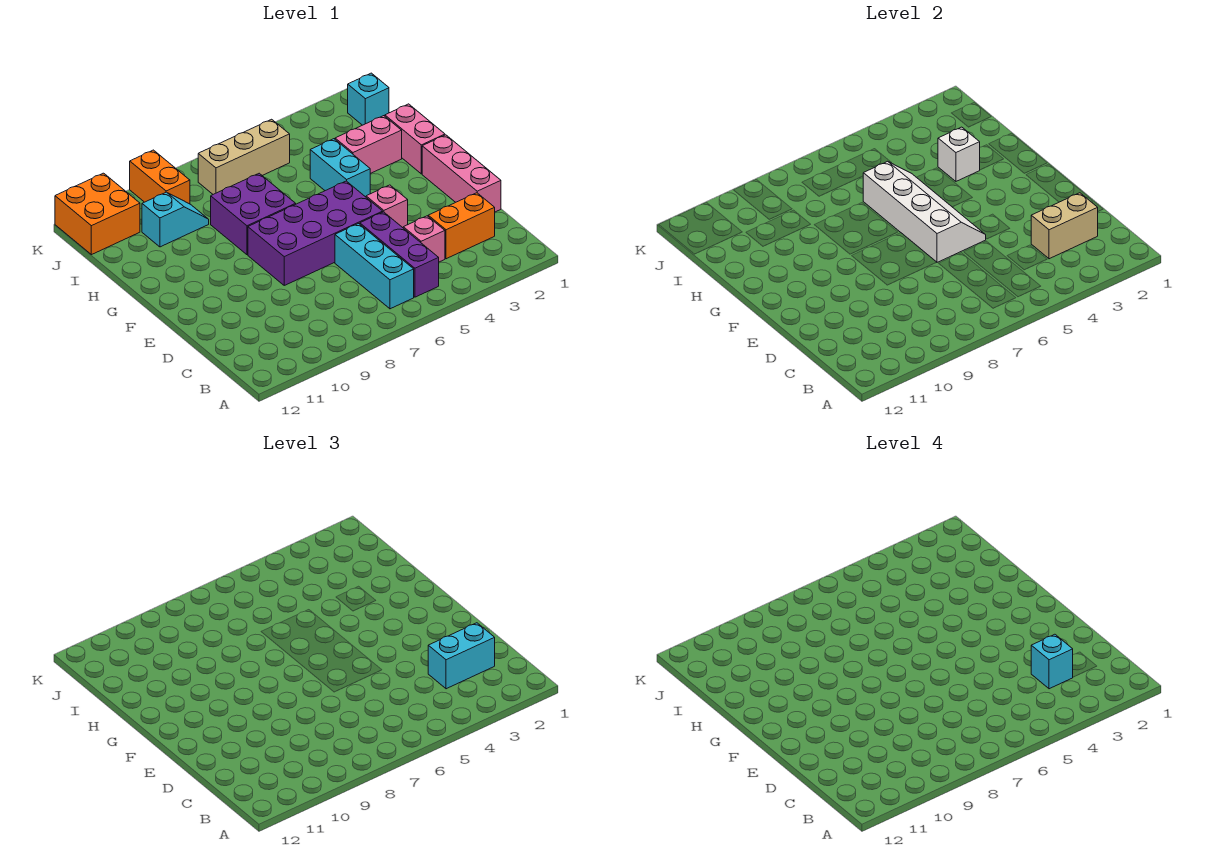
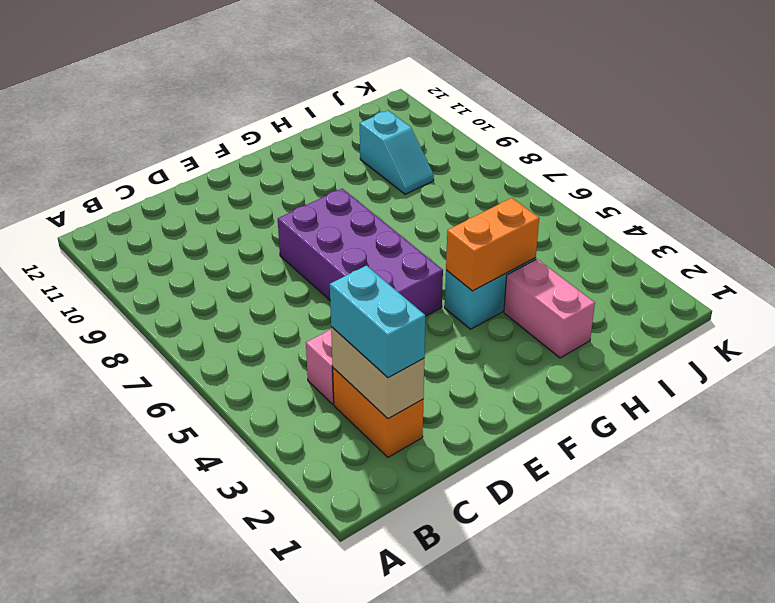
orange brick G4:H4 level 2 -> orange brick J9:K9 level 1
none -> purple brick B5:D5 level 1
none -> cyan brick B6:D6 level 1
none -> pink brick D1:F1 level 1

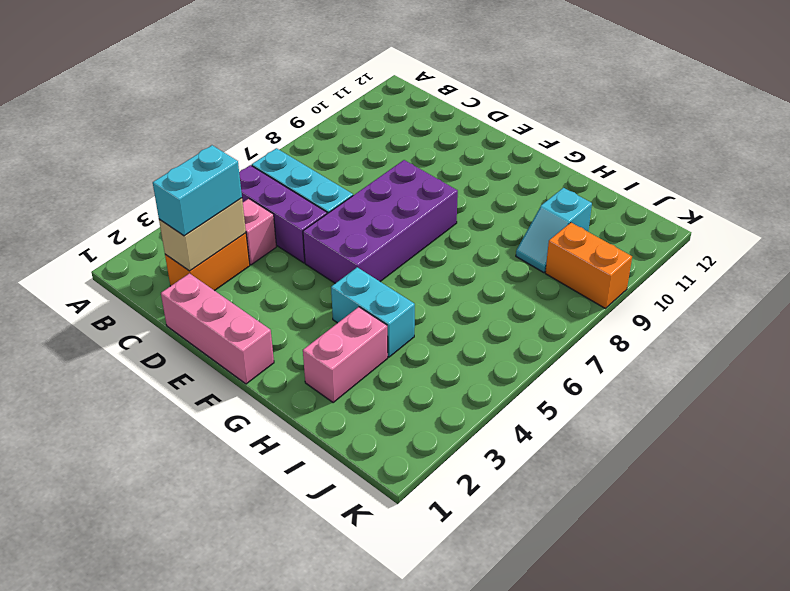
none -> pink brick E4 level 1
none -> pink brick G1:H1 level 1
none -> purple brick G7:H8 level 1

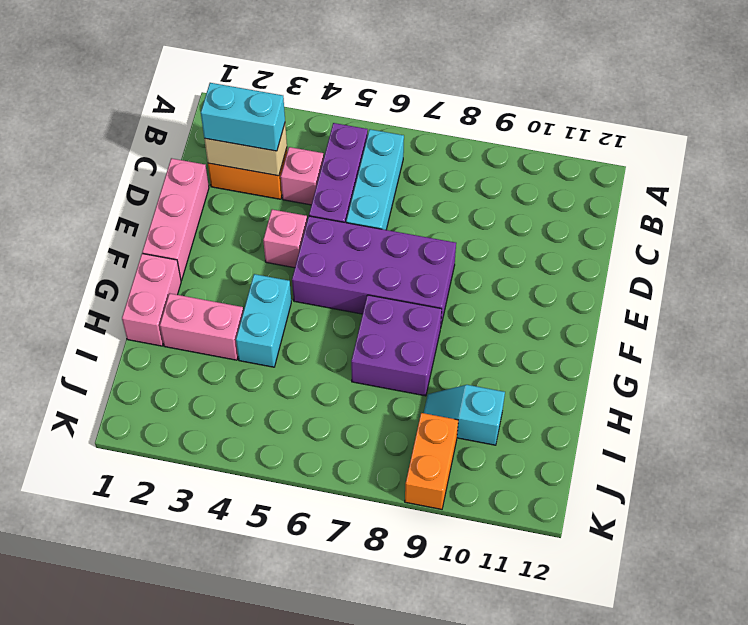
none -> cyan brick J1 level 1
none -> tan brick J5:J7 level 1
none -> orange brick J11:K12 level 1

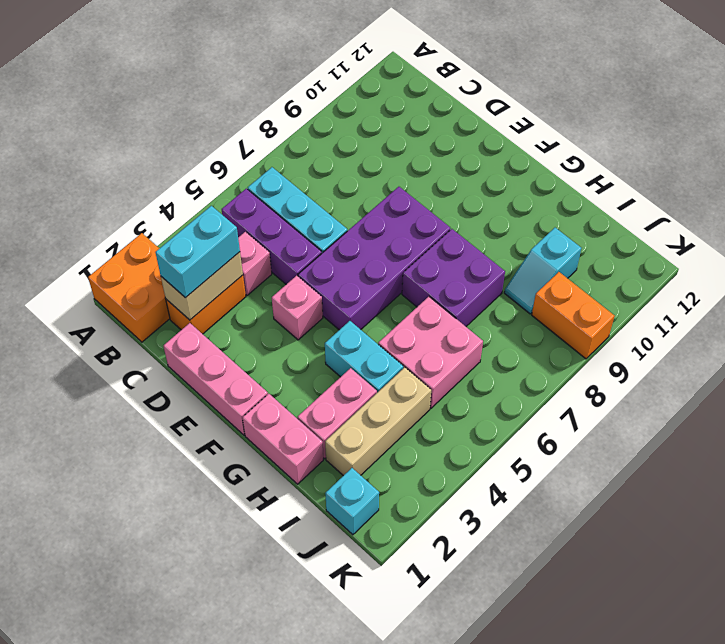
orange brick A1:B2 level 1 -> orange brick J11:K12 level 1
pink brick H5:I6 level 1 -> none
tan brick I2:I4 level 1 -> tan brick J5:J7 level 1
none -> white slope E5:H6 level 2 top 6
none -> white brick H3 level 2
none -> cyan brick C3 level 4

